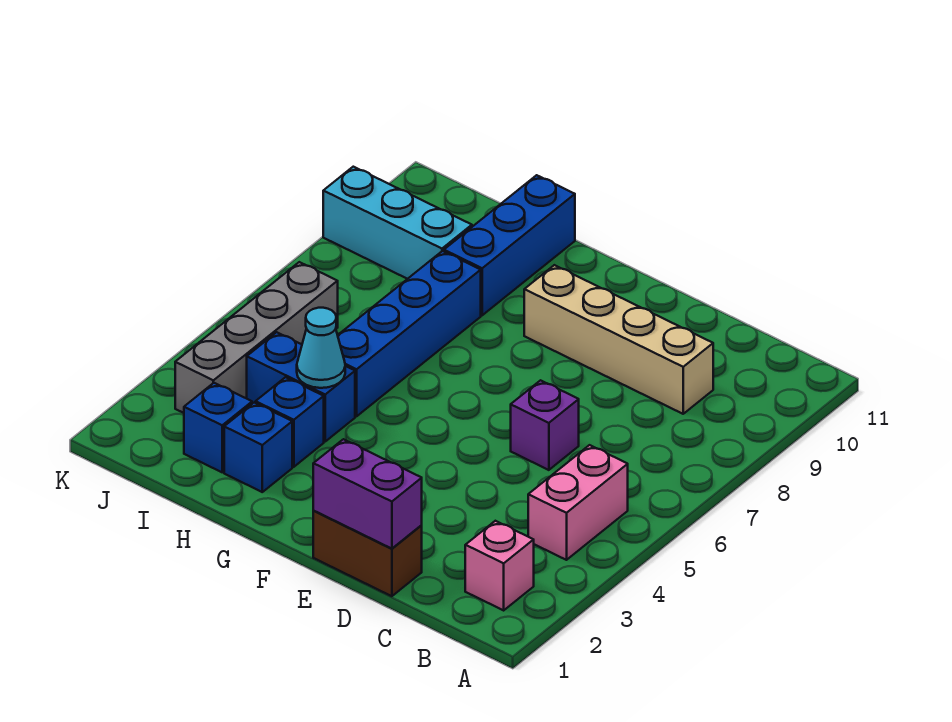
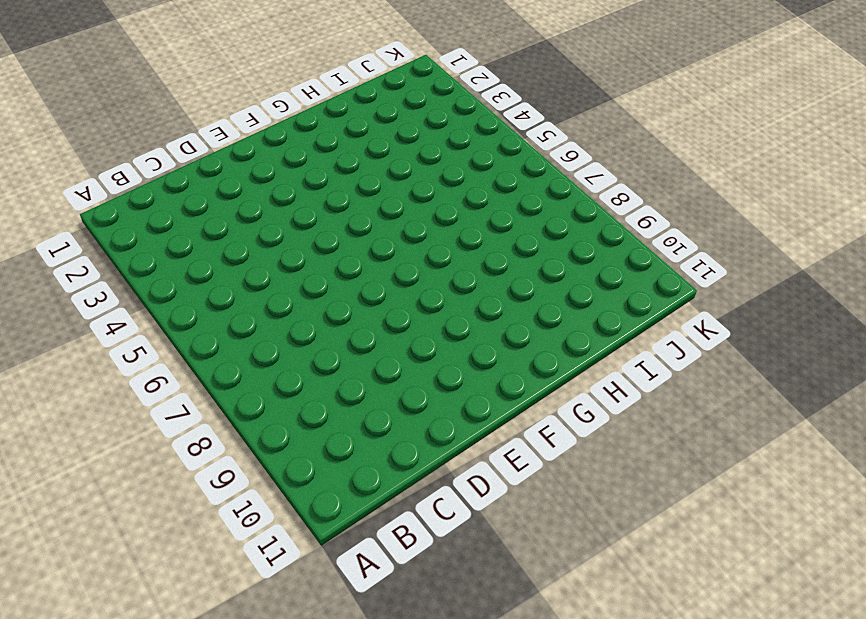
none -> pink brick B2 level 1
none -> pink brick B4:B5 level 1
none -> tan brick C9:F9 level 1

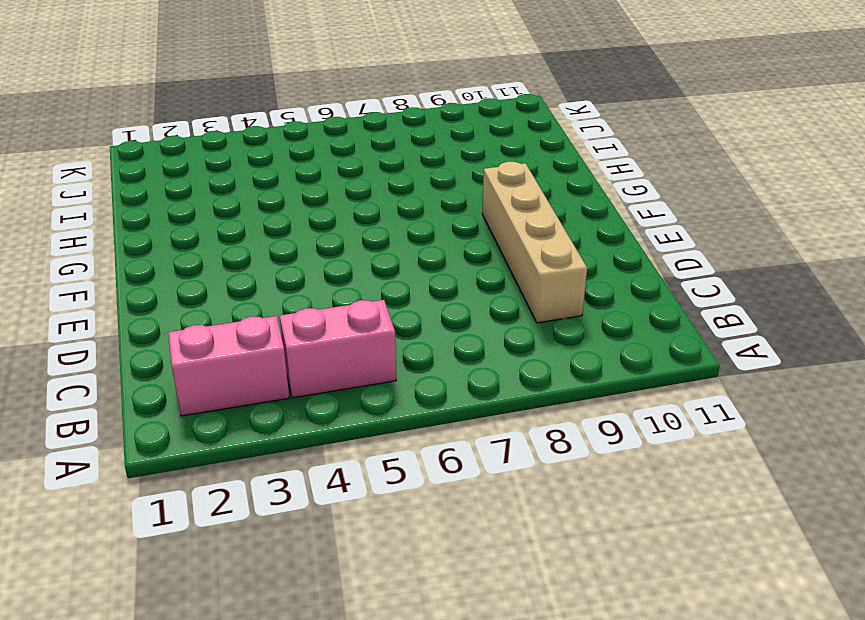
pink brick B2:B3 level 1 -> pink brick B2 level 1
none -> brown brick D1:E1 level 1
none -> purple brick D6 level 1
none -> blue brick H2 level 1

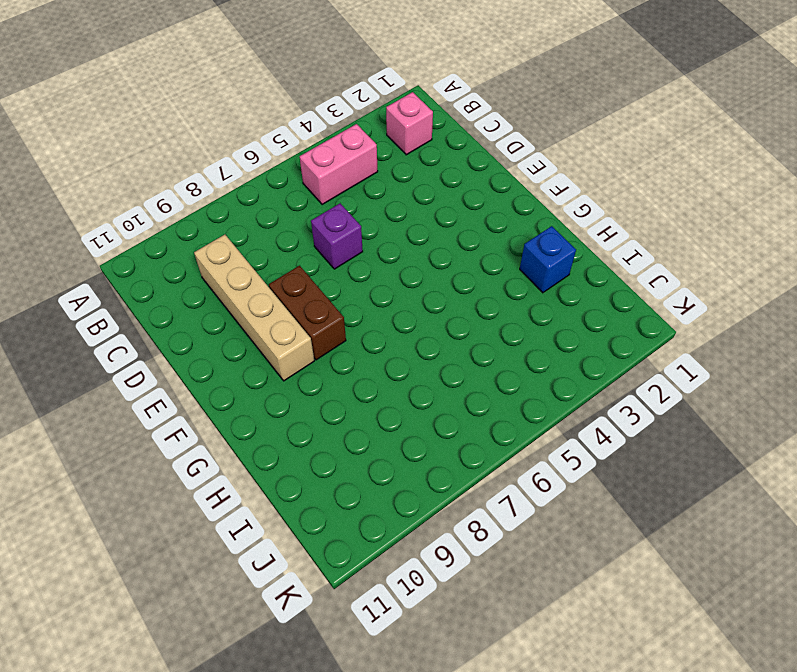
brown brick E8:F8 level 1 -> brown brick D1:E1 level 1
none -> blue brick H3 level 1
none -> blue brick H4:I4 level 1
none -> blue brick H5:H8 level 1

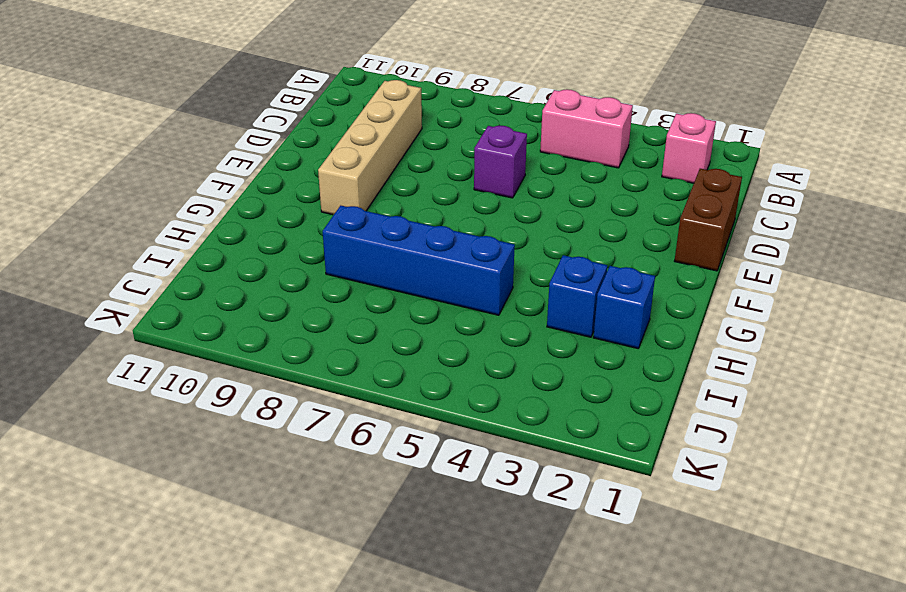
none -> blue brick H4:I4 level 1
none -> blue brick H9:H11 level 1
none -> blue brick I2 level 1

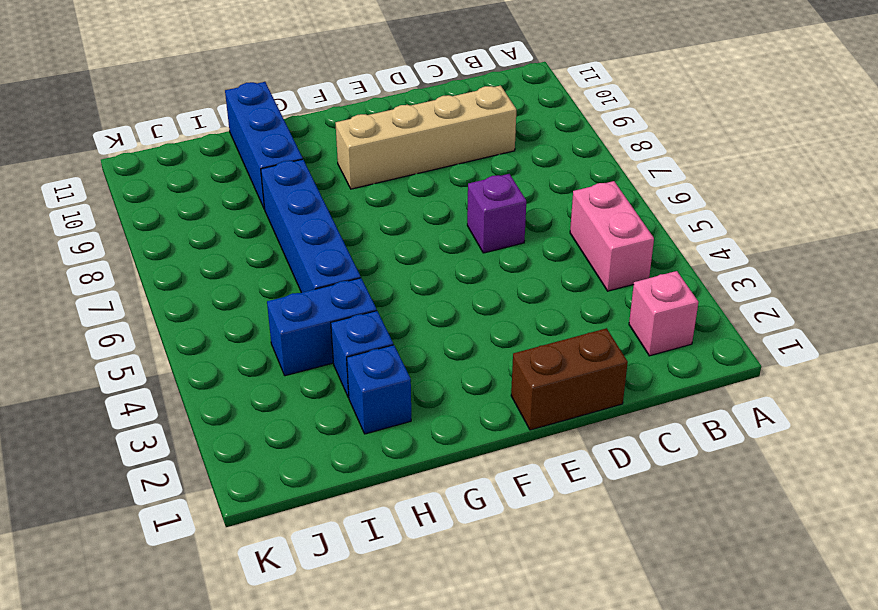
none -> blue brick I2 level 1
none -> cyan brick I9:K9 level 1
none -> grey brick J3:J6 level 1

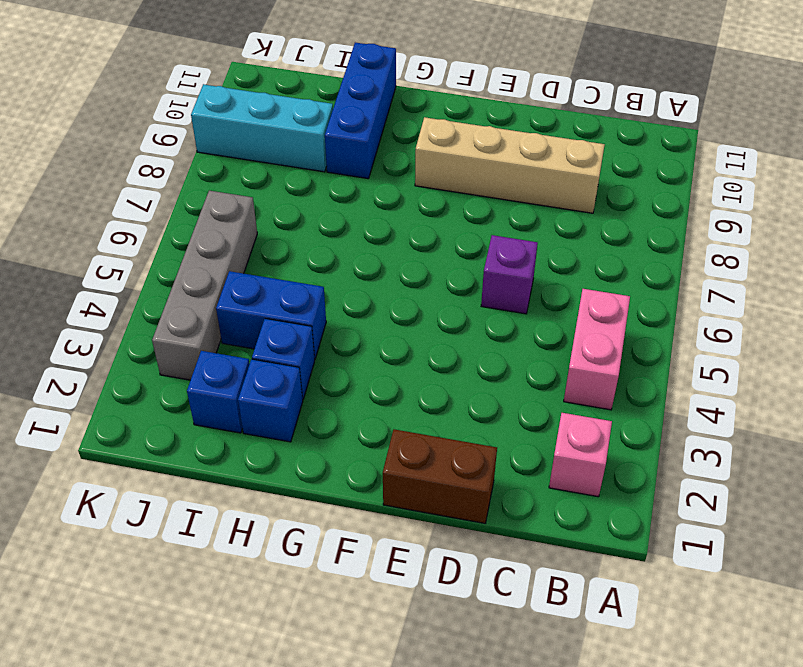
none -> blue brick H5:H8 level 1
none -> purple brick D1:E1 level 2
none -> cyan cone H4 level 2

